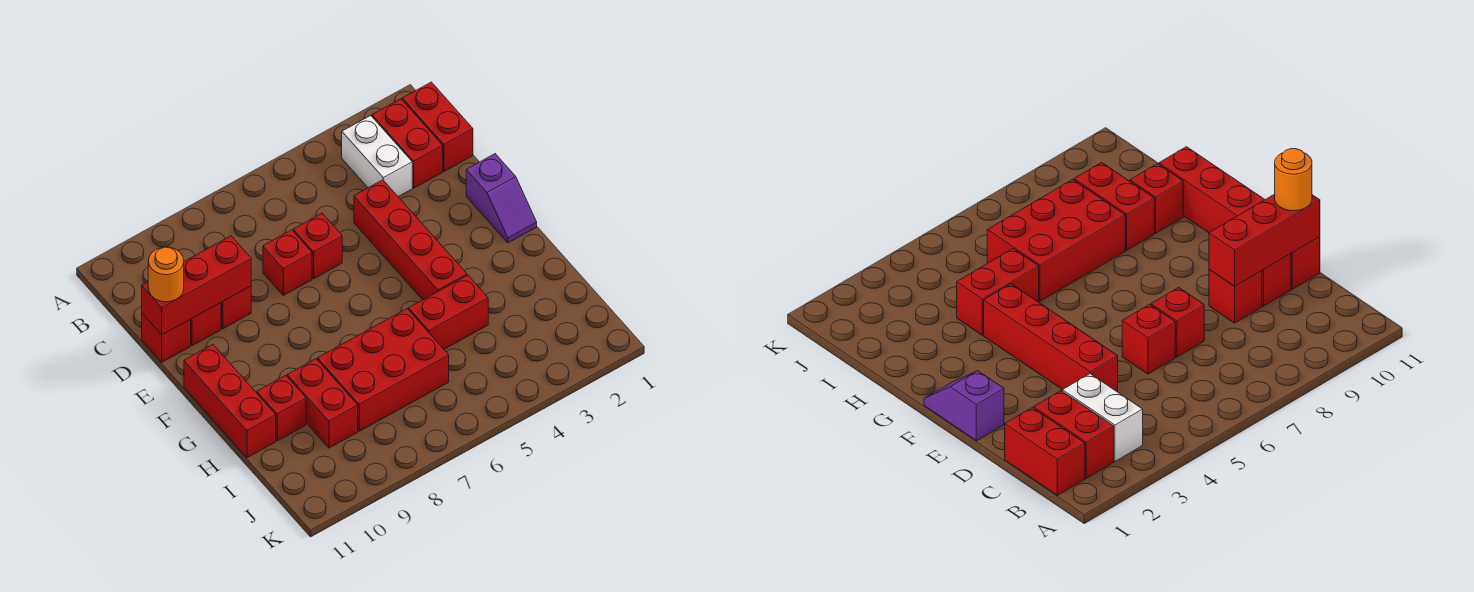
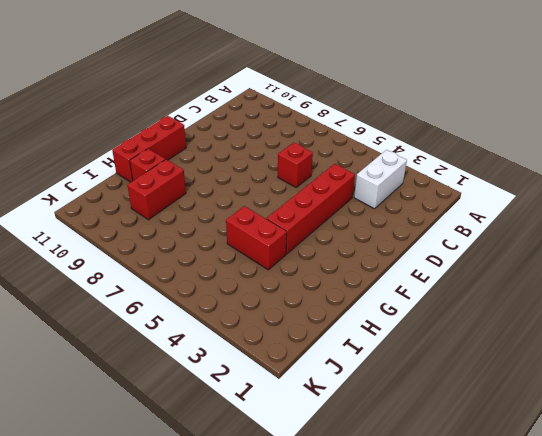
none -> red brick B1:C1 level 1
none -> red brick B2:C2 level 1
none -> red brick D7 level 1

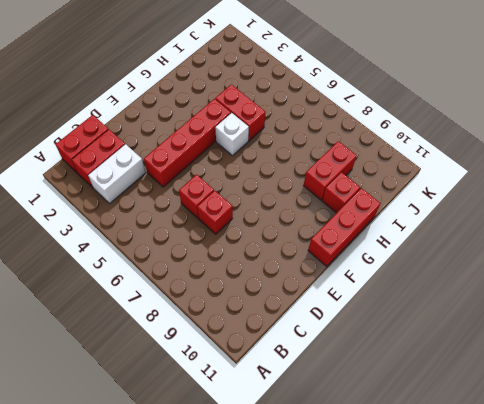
white brick G5 level 1 -> none
none -> red brick D9 level 1
none -> red brick D10 level 1
none -> red brick D11 level 1

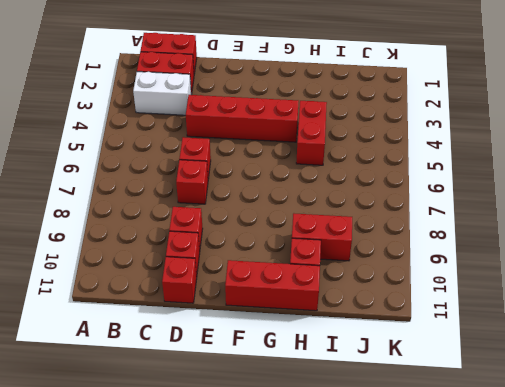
none -> purple slope E1:F1 level 1 top E
none -> red brick H6:I8 level 1
none -> red brick D9:D11 level 2

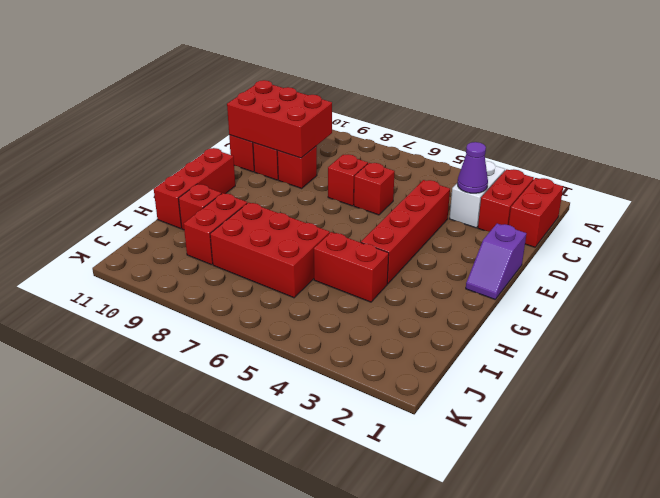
purple cone C3 level 2 -> none
red brick C9:D11 level 2 -> red brick D9:D11 level 2
none -> orange round brick D11 level 3

